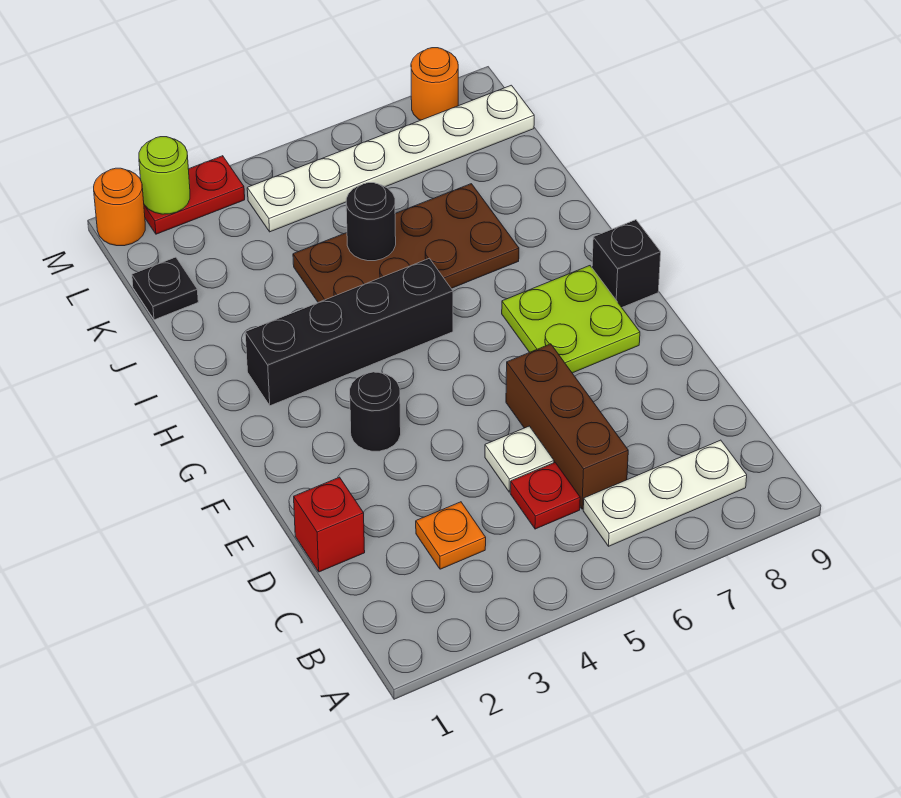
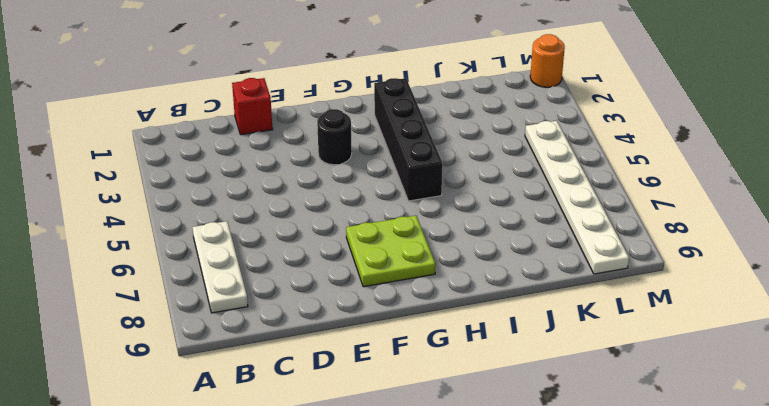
none -> orange plate C3 level 1
none -> red plate C5 level 1
none -> brown brick C6:E6 level 1

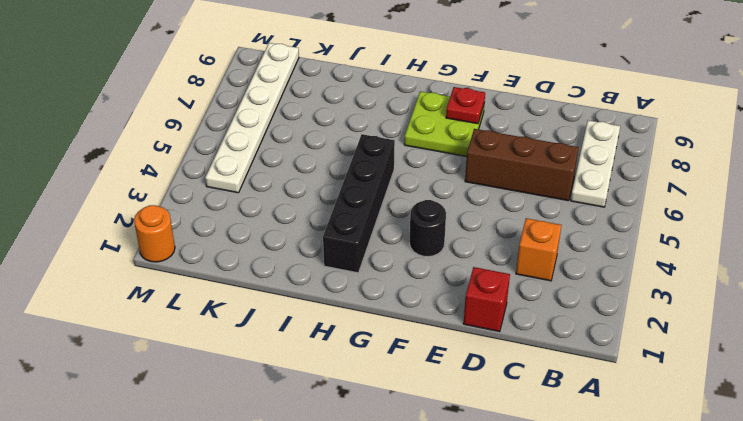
orange brick C3 level 1 -> orange plate C3 level 1
red plate F8 level 2 -> red plate C5 level 1
none -> white plate D5 level 1
none -> black brick G9 level 1
none -> brown plate I4:J7 level 1

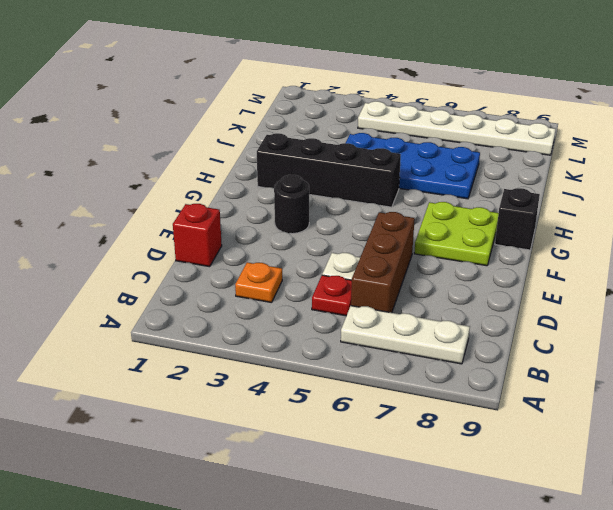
blue plate I4:J7 level 1 -> brown plate I4:J7 level 1
none -> black plate K1 level 1
none -> orange round brick M1 level 1
none -> red plate M2:M3 level 1

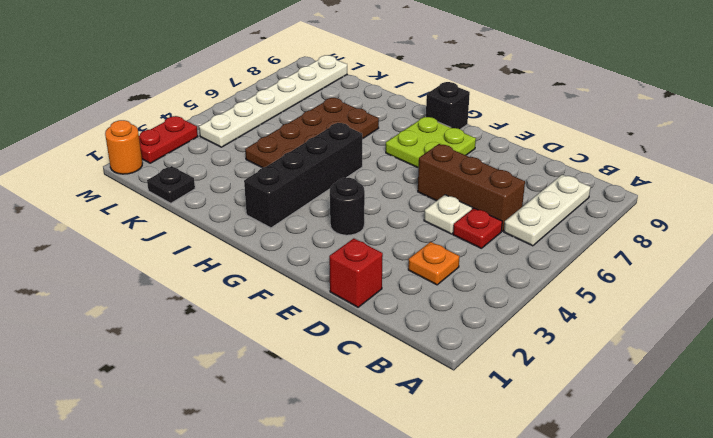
none -> orange round brick M8 level 1
none -> black round brick J5 level 2
none -> lime round brick M2 level 2

